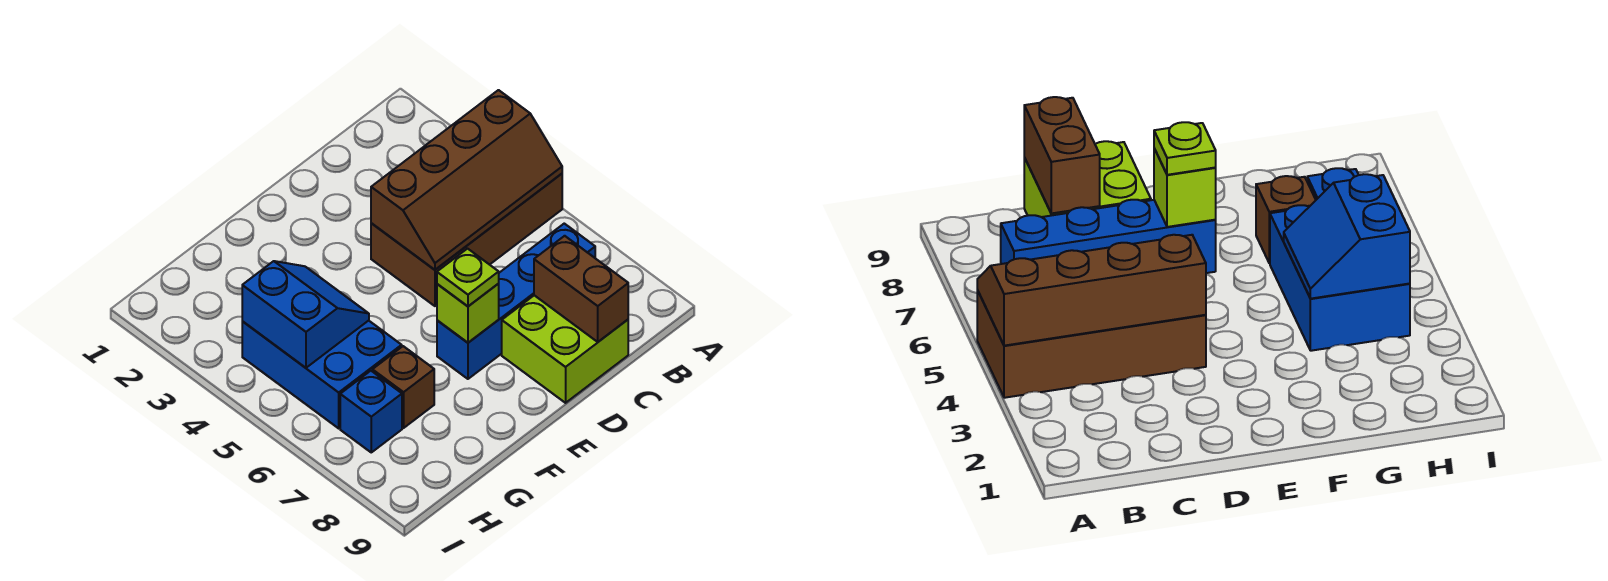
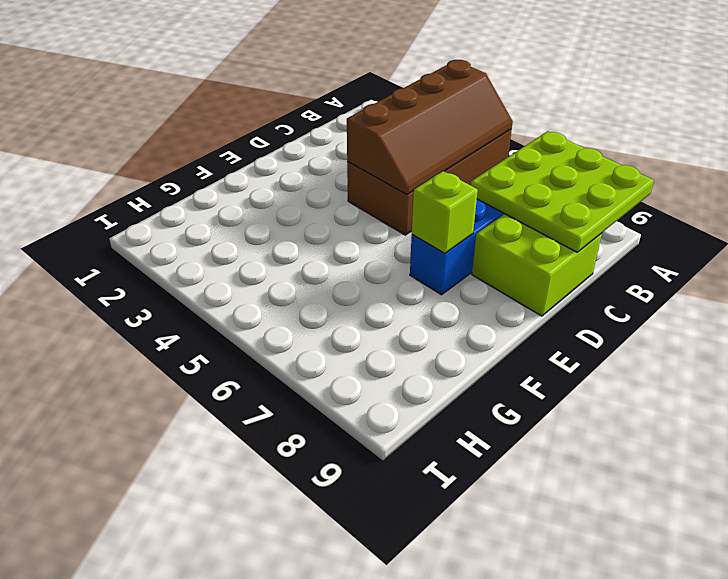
lime plate A7:C9 level 2 -> brown brick C8:C9 level 2
none -> blue brick G4:H6 level 1
none -> brown brick G7 level 1

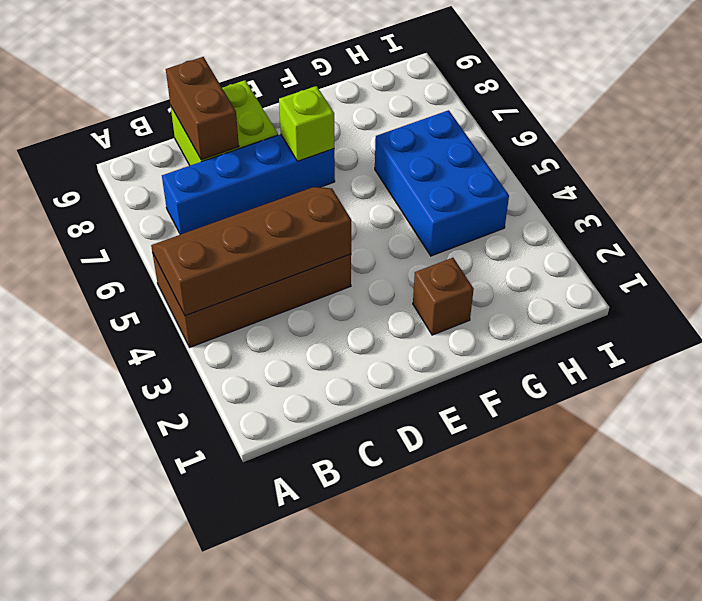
brown brick F2 level 1 -> brown brick G7 level 1
none -> blue brick H7 level 1
none -> blue slope G4:H5 level 2 top H

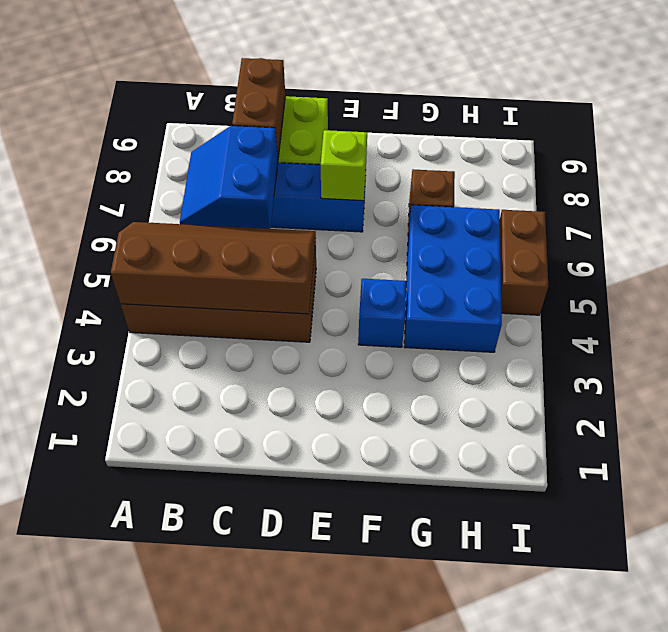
blue slope B6:C7 level 2 top C -> blue slope G4:H5 level 2 top H
blue brick F4 level 1 -> blue brick H7 level 1
brown brick I5:I6 level 1 -> none
none -> lime plate E7 level 3

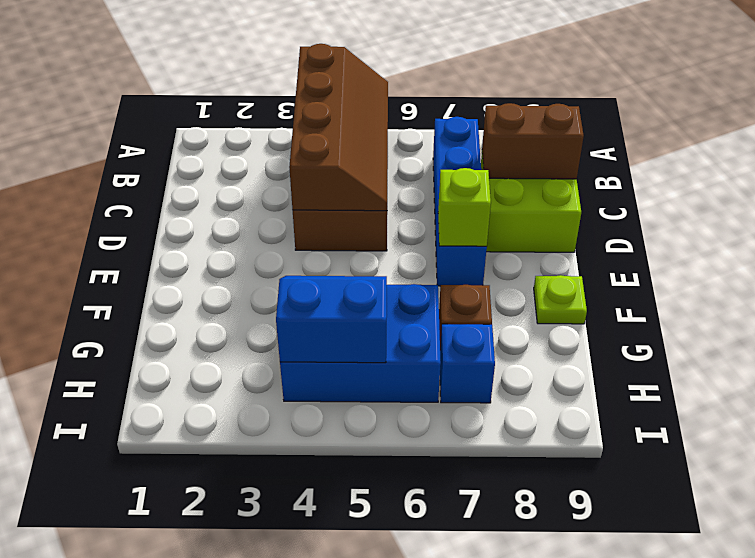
lime plate F9 level 1 -> lime plate E7 level 3

